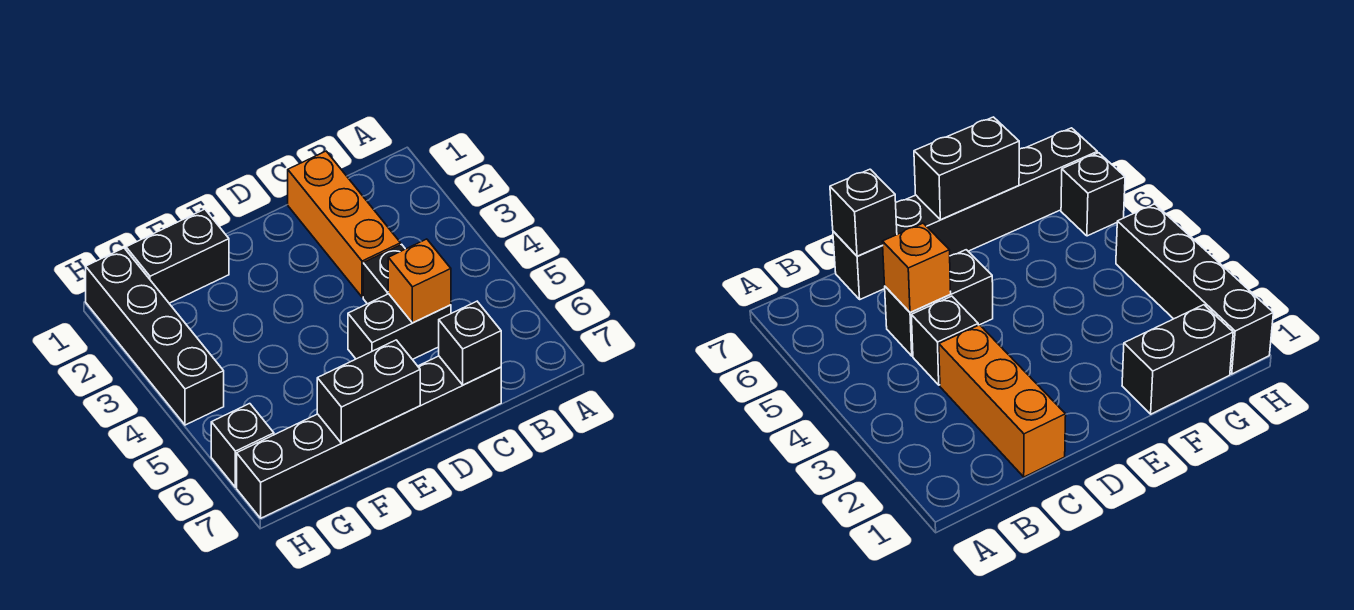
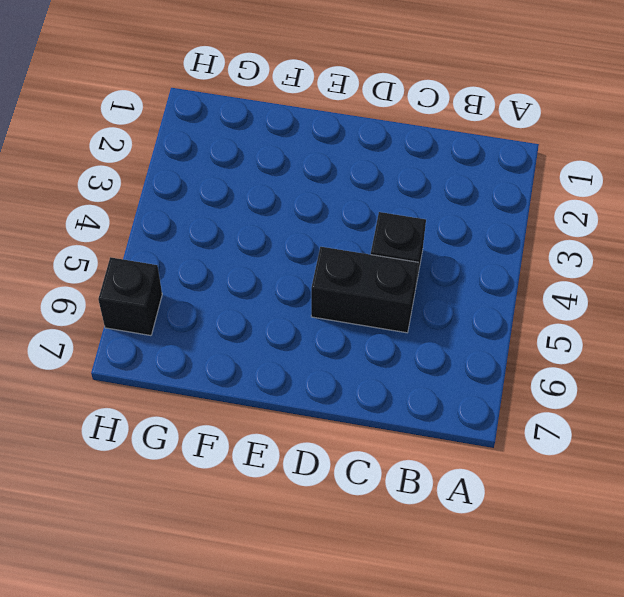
none -> orange brick C1:C3 level 1
none -> black brick C7:H7 level 1

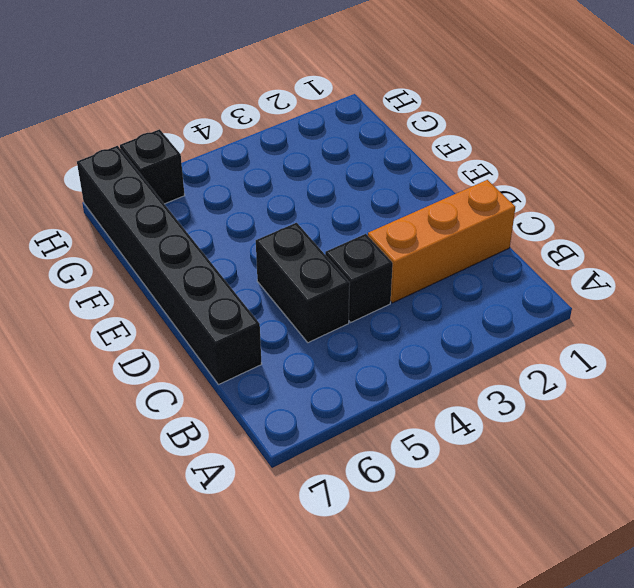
none -> black brick F1:G1 level 1
none -> black brick H1:H4 level 1

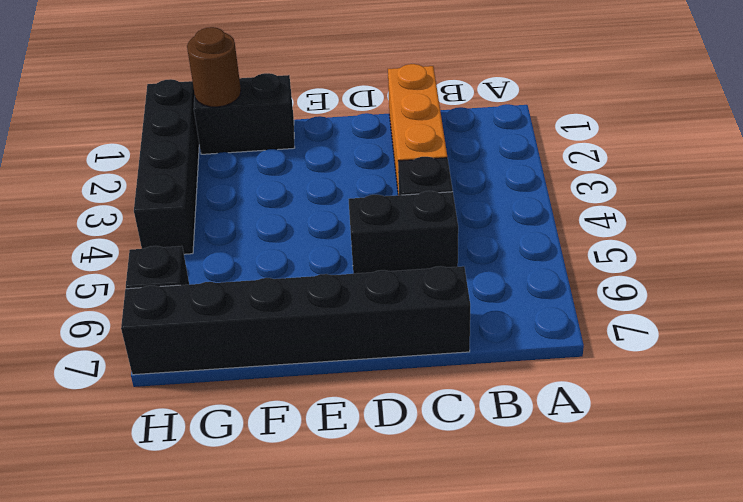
brown round brick G1 level 2 -> none
none -> orange brick C5 level 2
none -> black brick C7 level 2

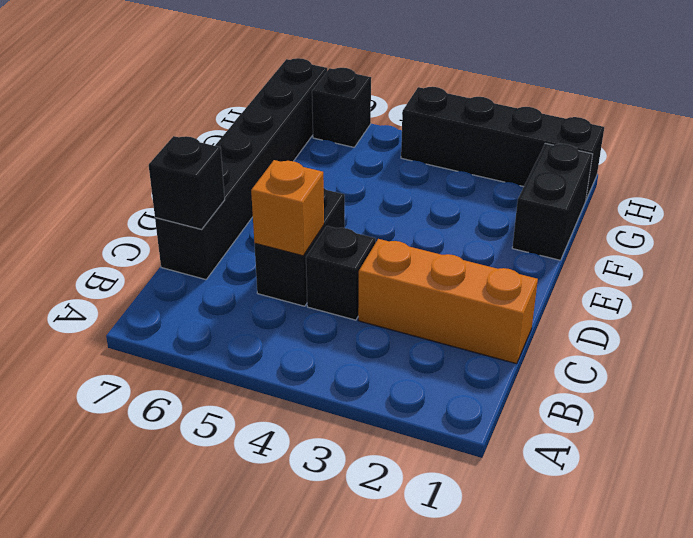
none -> black brick E7:F7 level 2

